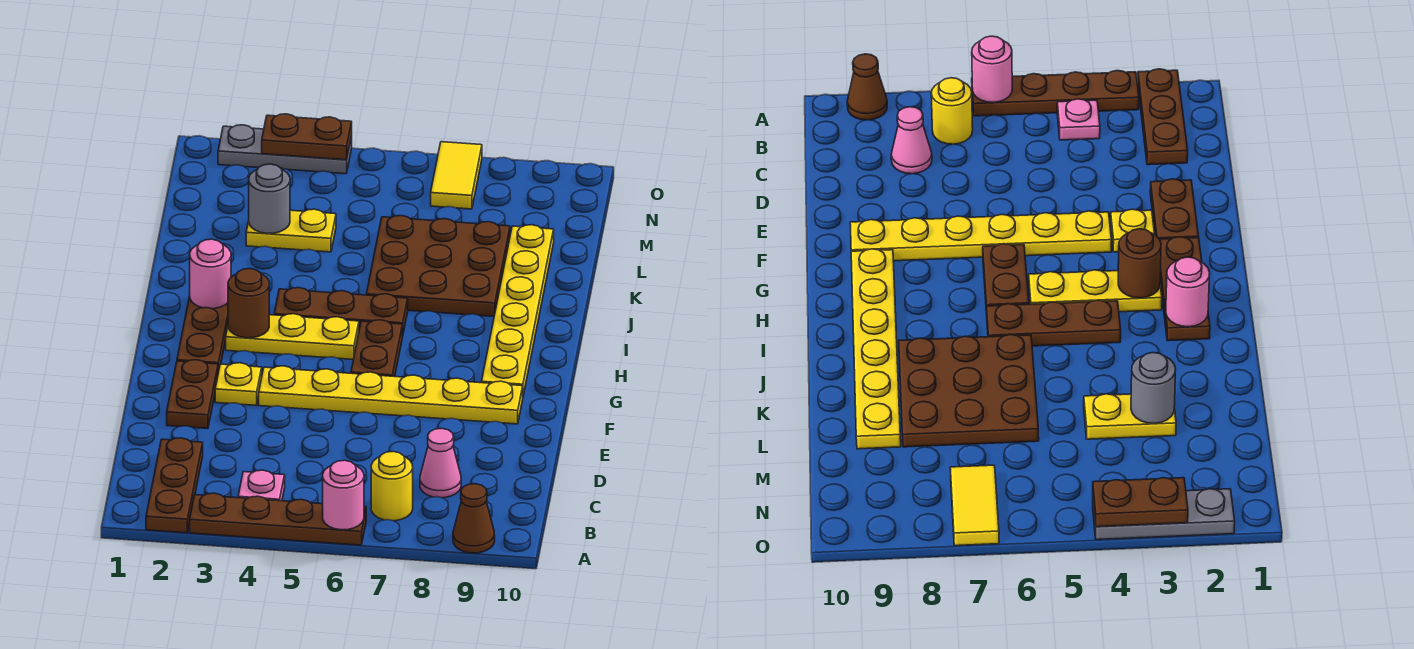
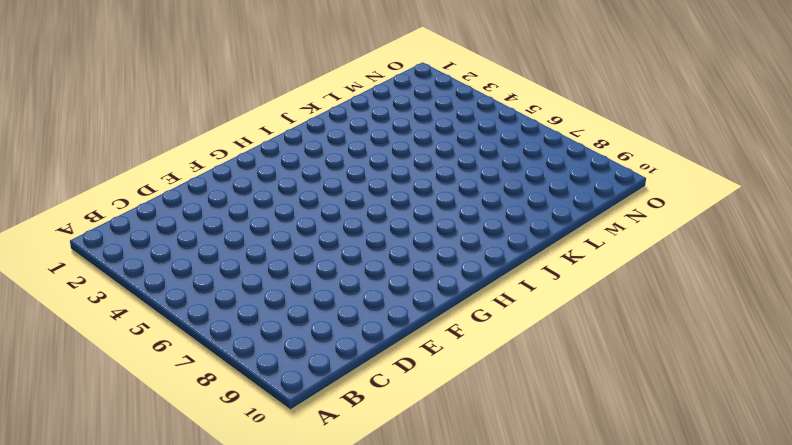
none -> brown plate A2:C2 level 1
none -> brown plate A3:A6 level 1
none -> brown cone A9 level 1

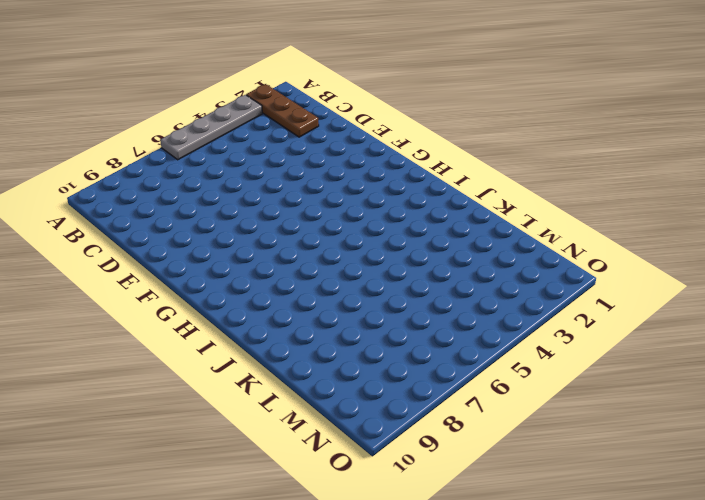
grey plate A3:A6 level 1 -> brown plate A3:A6 level 1
none -> brown cone A9 level 1
none -> pink plate B4 level 1
none -> yellow round brick B7 level 1

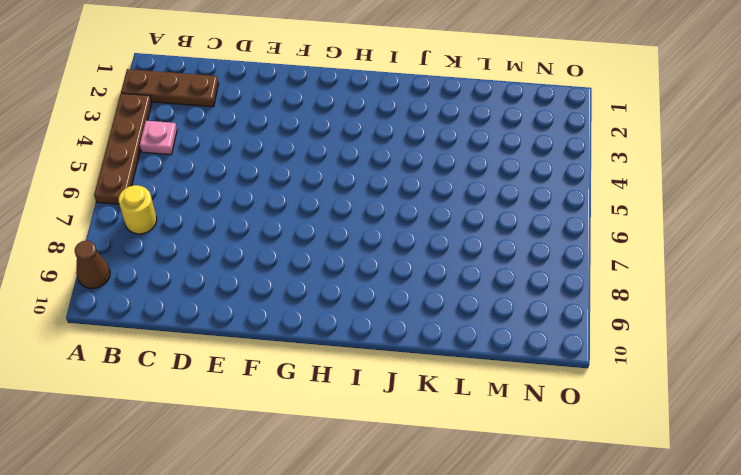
none -> pink cone C8 level 1
none -> brown plate E2:F2 level 1
none -> yellow plate F3 level 1

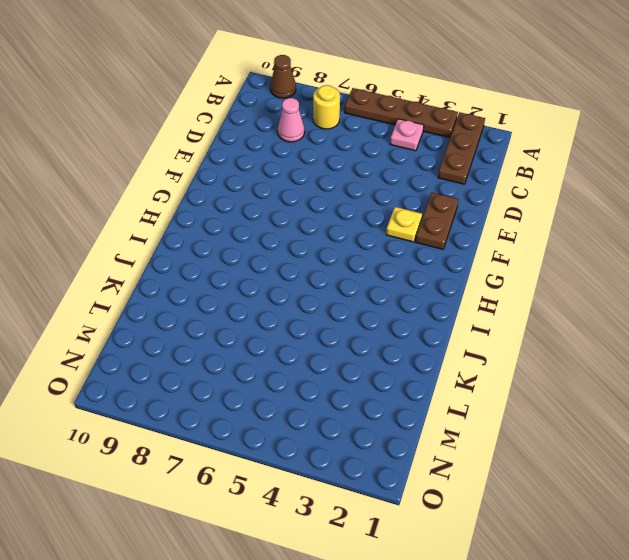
none -> yellow plate F4:F9 level 1
none -> brown plate G2:I2 level 1
none -> brown plate G6:H6 level 1

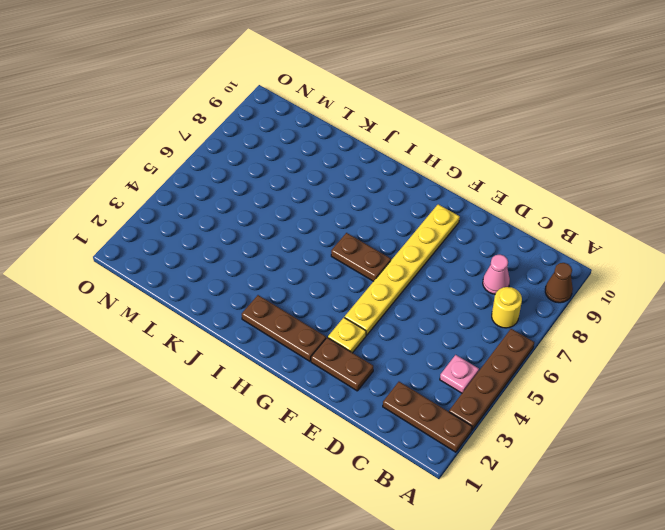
none -> yellow plate G9:L9 level 1
none -> yellow plate H3:H5 level 1
none -> brown plate I4:I6 level 1

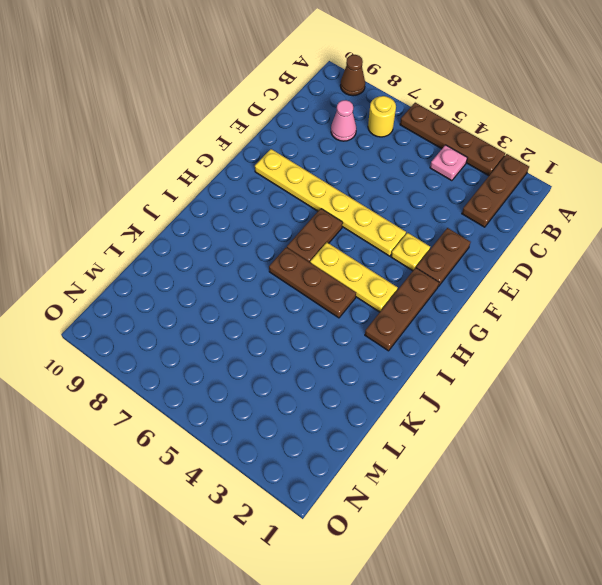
none -> yellow plate G9:L9 level 1
none -> brown plate J6:L8 level 1
none -> yellow plate L3:L4 level 1

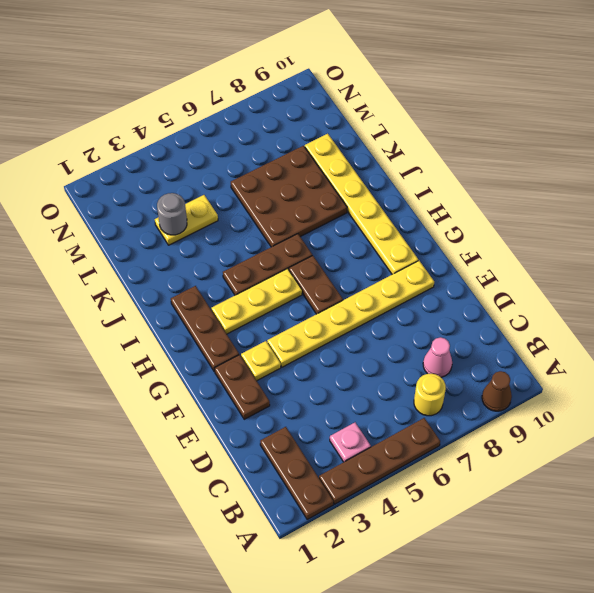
none -> yellow tile N7:O7 level 1
none -> grey plate O2:O4 level 1
none -> pink round brick A6 level 2

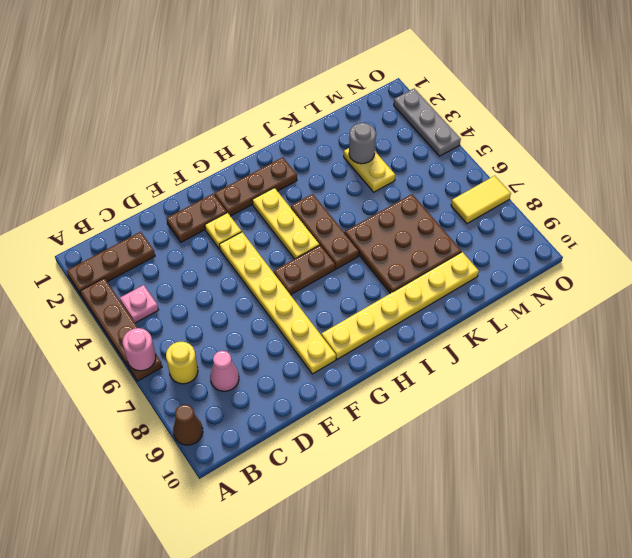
none -> brown round brick H3 level 2
none -> pink round brick I2 level 2
none -> brown plate O3:O4 level 2

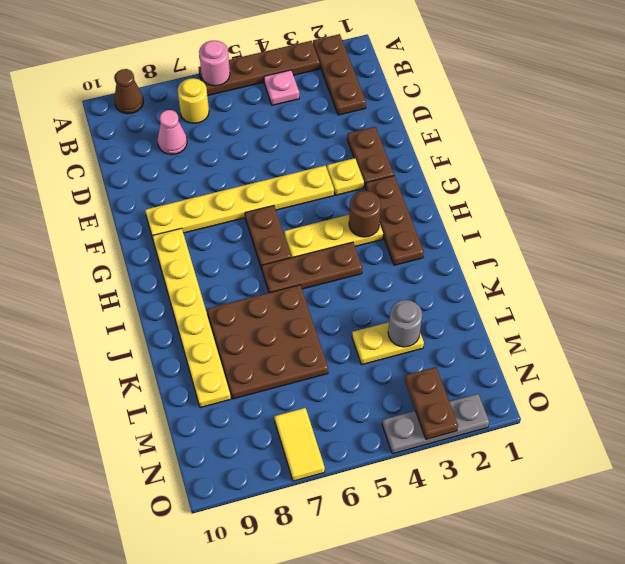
brown plate N3:O3 level 2 -> brown plate O3:O4 level 2
none -> pink round brick I2 level 2

